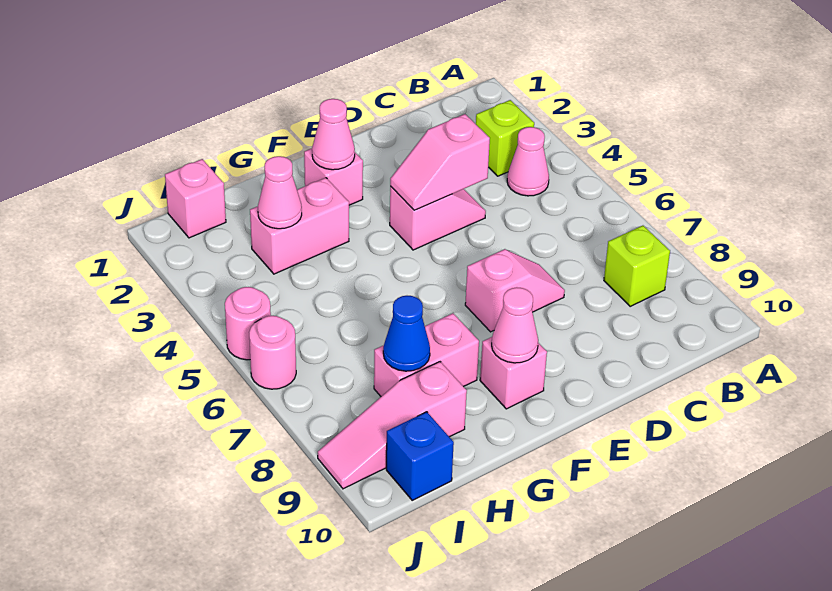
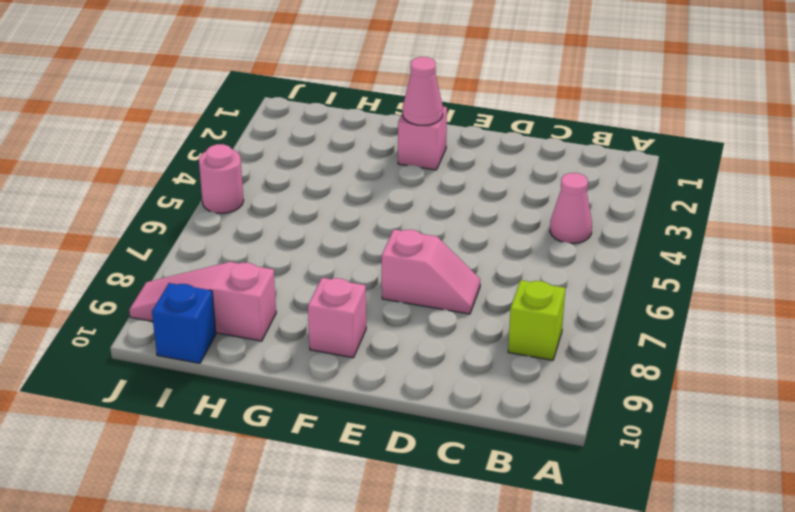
none -> lime brick B3 level 1
none -> pink slope D4:E4 level 1 top E
none -> pink brick G3:H3 level 1

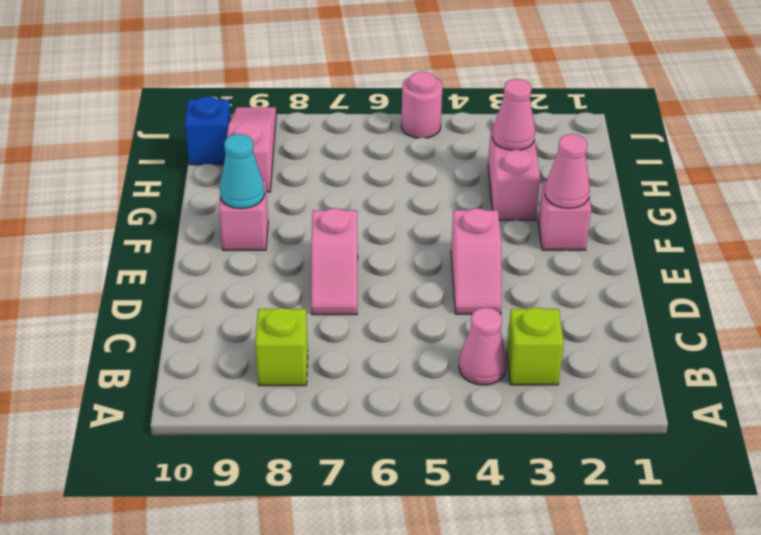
cyan cone F9 level 2 -> pink cone F9 level 2
none -> pink brick G8:H8 level 1
none -> pink brick I1 level 1
none -> pink round brick J6 level 1

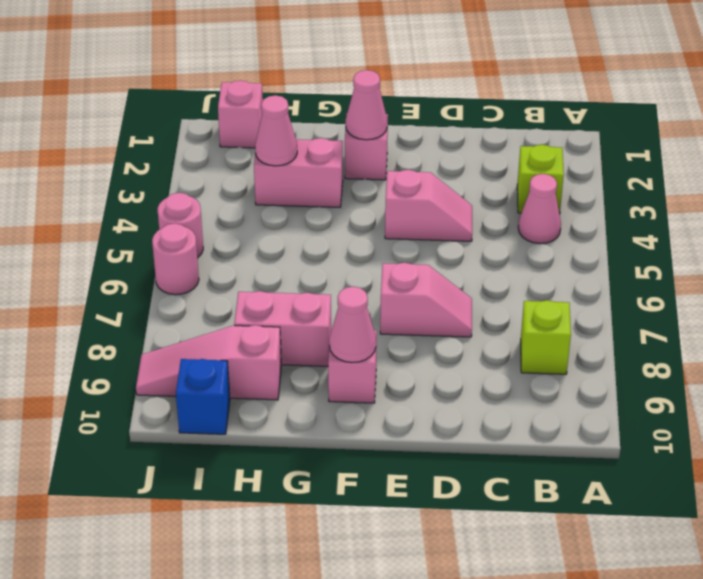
none -> pink slope D4:E4 level 2 top D
none -> blue cone H8 level 2

